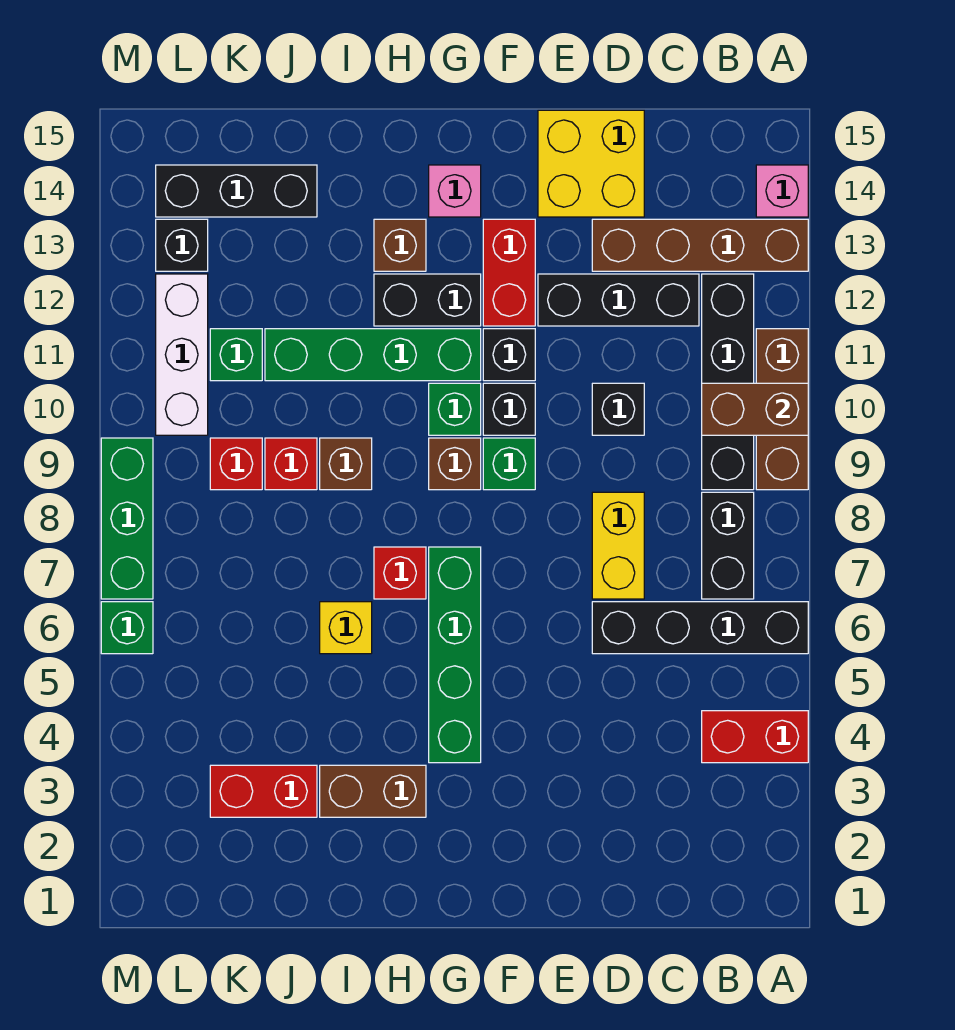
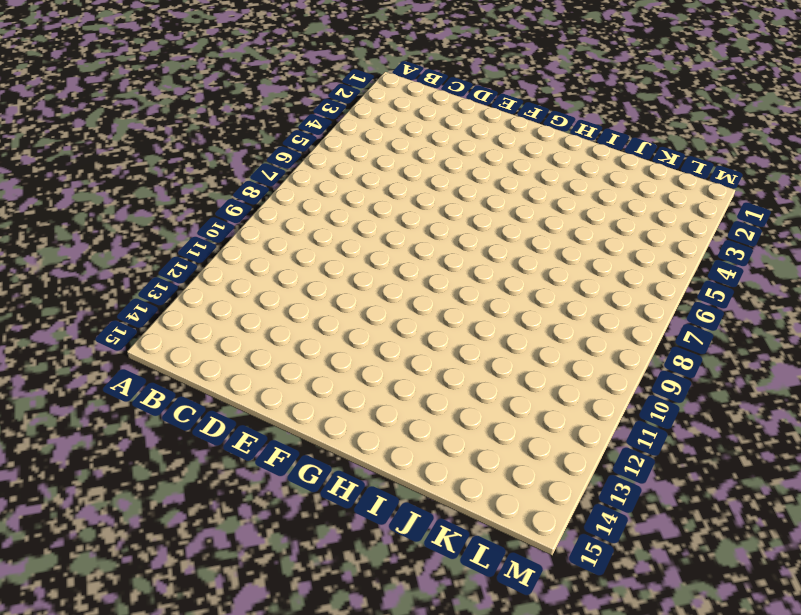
none -> red brick A4:B4 level 1
none -> black brick A6:D6 level 1
none -> brown brick A9:A11 level 1
none -> brown brick A13:D13 level 1

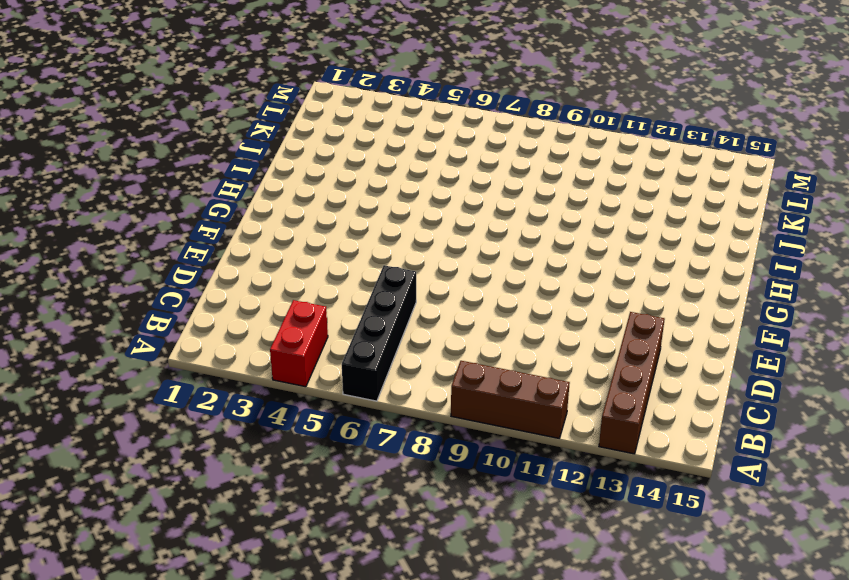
none -> pink brick A14 level 1
none -> black brick B7:B8 level 1
none -> black brick B9:B12 level 1
none -> black brick C12:E12 level 1

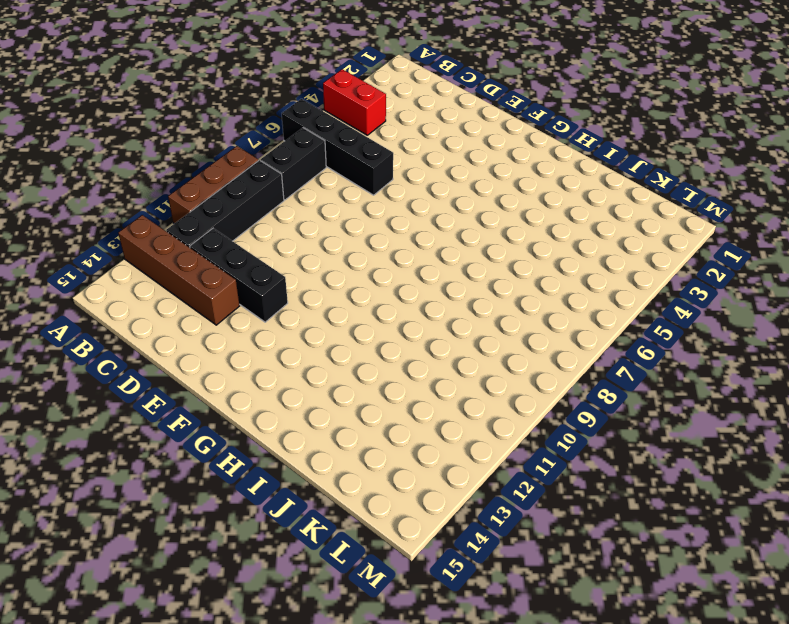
none -> pink brick A14 level 1
none -> yellow brick D7:D8 level 1
none -> black brick D10 level 1
none -> yellow brick D14:E15 level 1

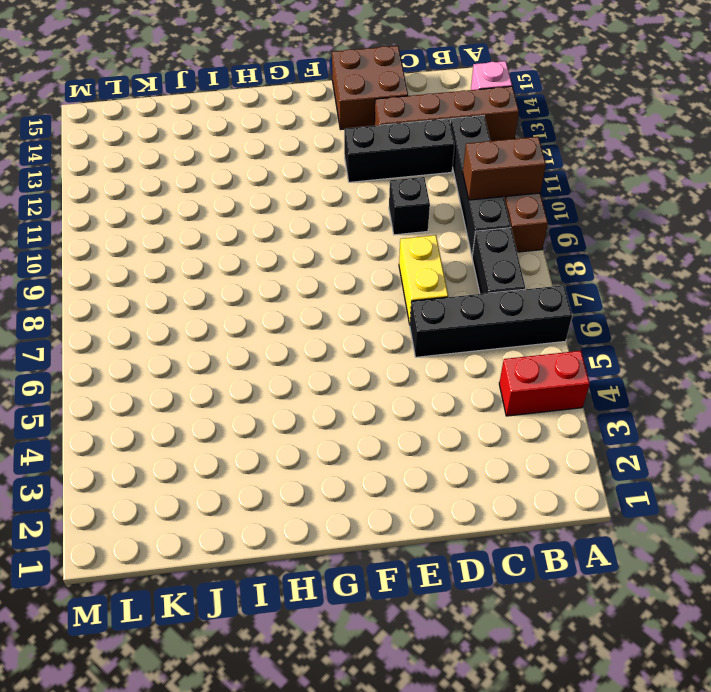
brown brick D14:E15 level 1 -> yellow brick D14:E15 level 1
none -> green brick F9 level 1
none -> black brick F10 level 1
none -> black brick F11 level 1
none -> red brick F12:F13 level 1

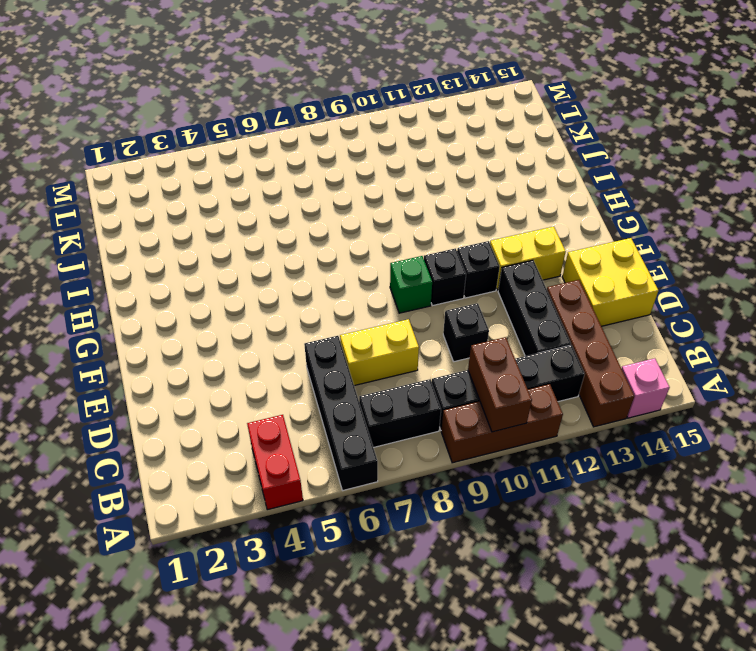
yellow brick F12:F13 level 1 -> red brick F12:F13 level 1
none -> green brick G4:G7 level 1
none -> brown brick G9 level 1
none -> green brick G10 level 1
none -> green brick G11:J11 level 1

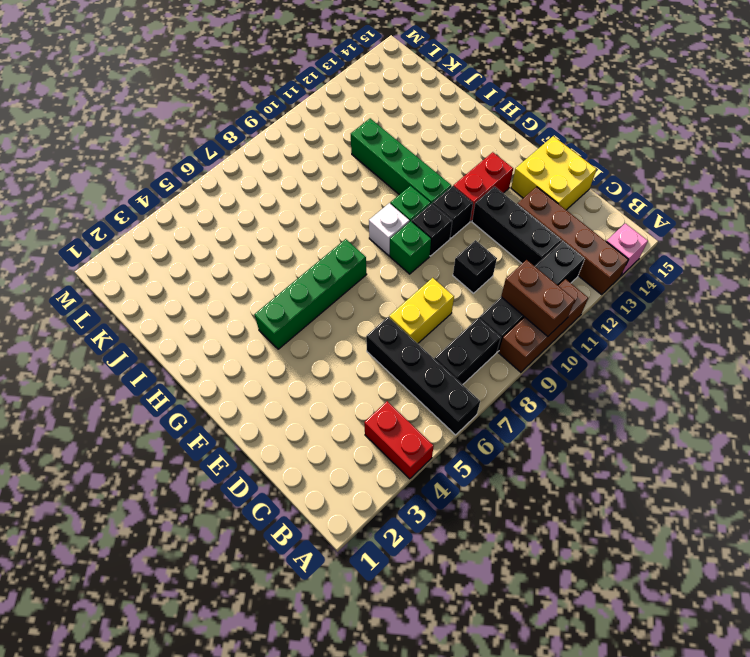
white brick G9 level 1 -> brown brick G9 level 1
none -> black brick G12:H12 level 1
none -> pink brick G14 level 1
none -> brown brick H3:I3 level 1
none -> red brick H7 level 1

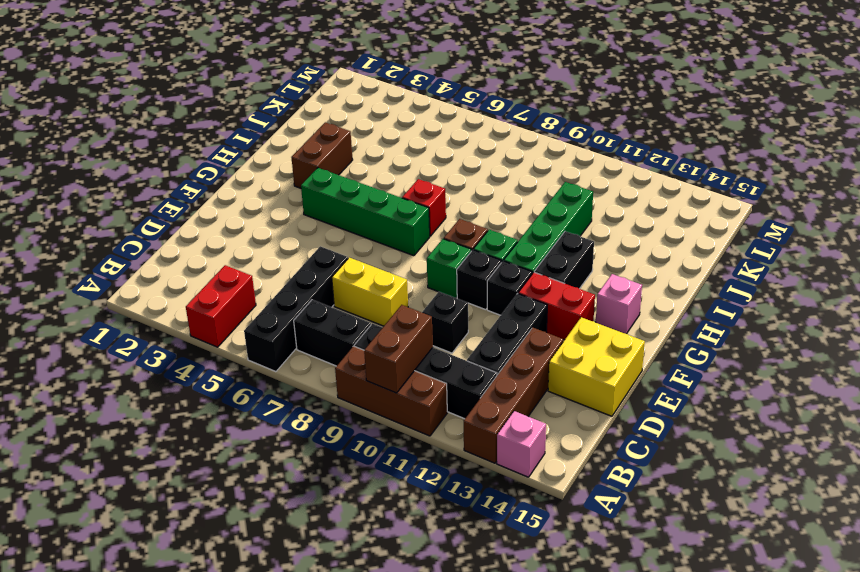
none -> brown brick H13 level 1
none -> yellow brick I6 level 1
none -> brown brick I9 level 1
none -> red brick J3:K3 level 1

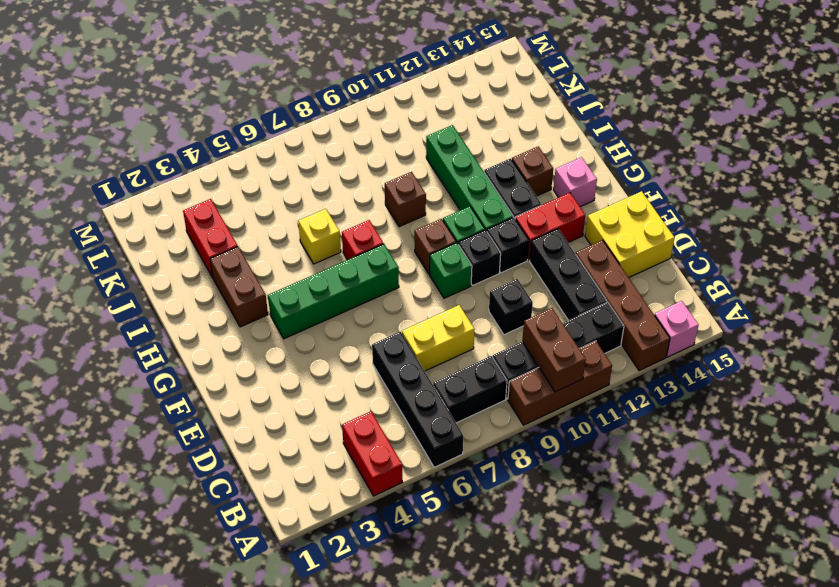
none -> red brick J9 level 1
none -> black brick J14:L14 level 1
none -> red brick K9 level 1
none -> green brick K11 level 1

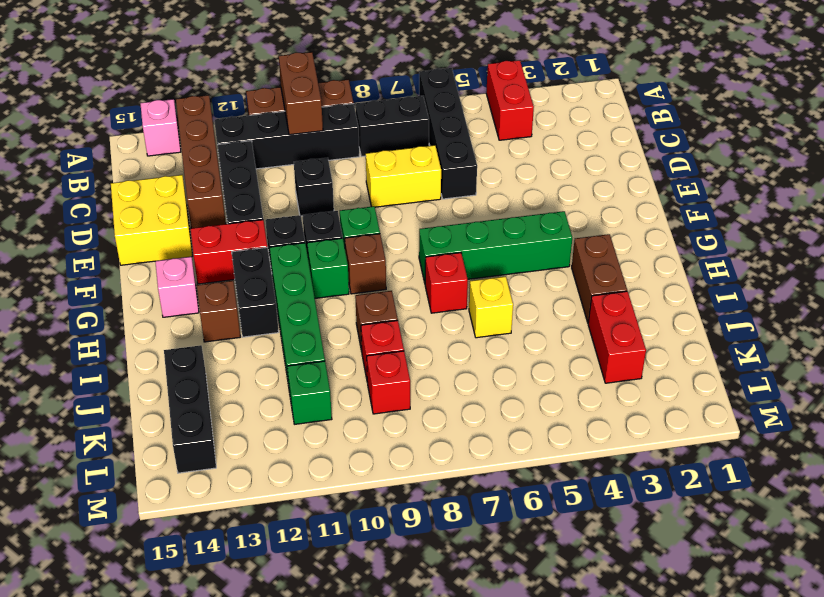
none -> white brick L10:L12 level 1
none -> black brick L13 level 1
none -> green brick M6 level 1
none -> green brick M7:M9 level 1

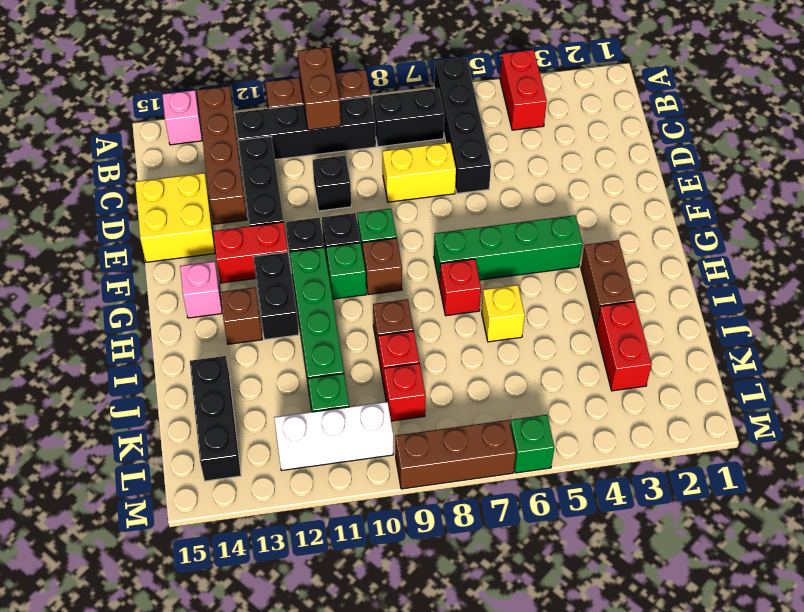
brown brick M7:M9 level 1 -> green brick M7:M9 level 1
none -> black brick L13 level 1

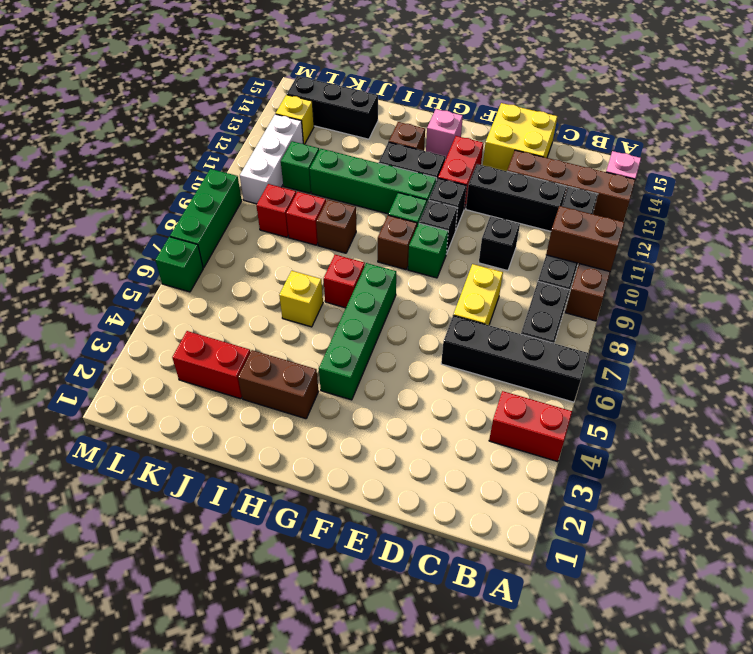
yellow brick L13 level 1 -> black brick L13 level 1

